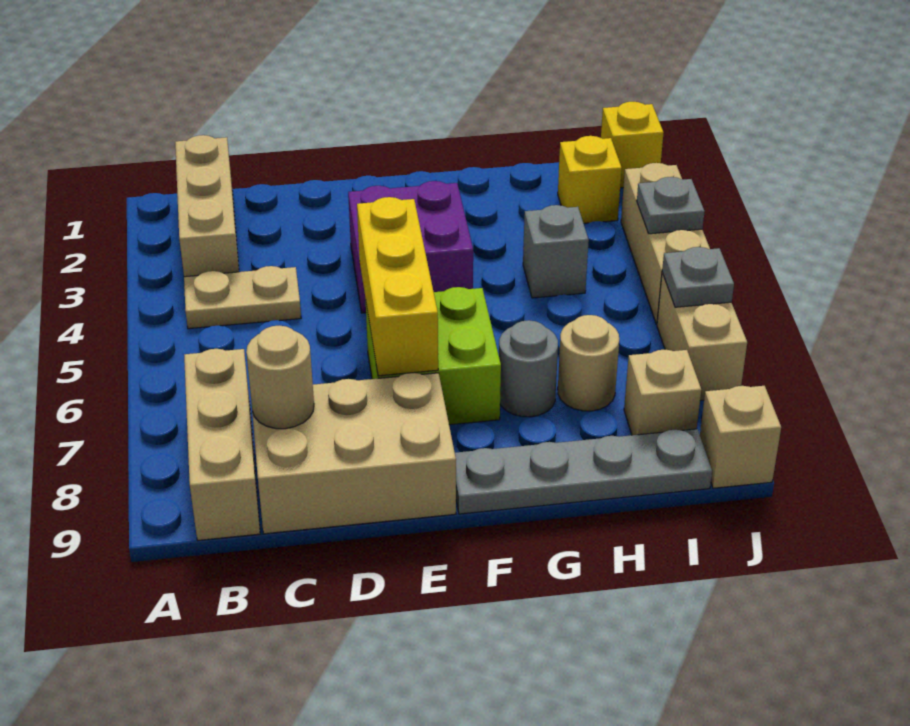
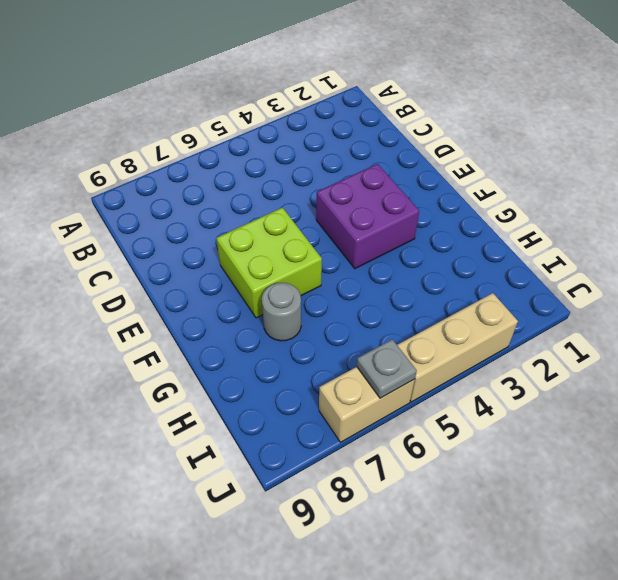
none -> tan brick B1:B3 level 1
none -> tan plate B4:C4 level 1
none -> tan brick B7:B9 level 1

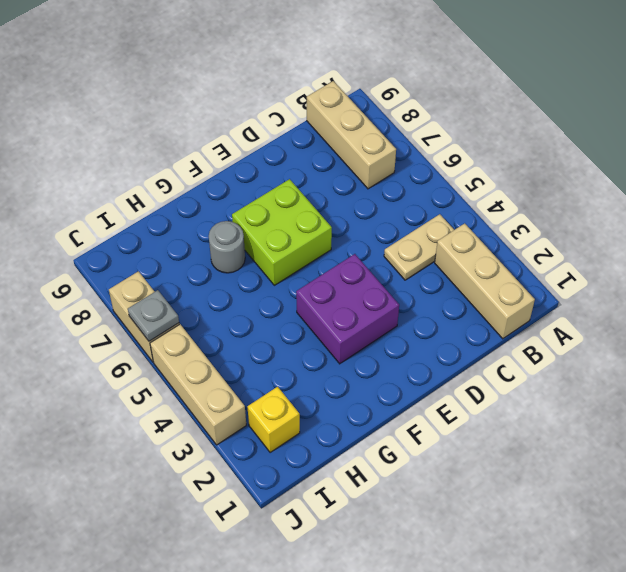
none -> tan brick C8:E9 level 1
none -> grey plate F9:I9 level 1
none -> grey brick H4 level 1

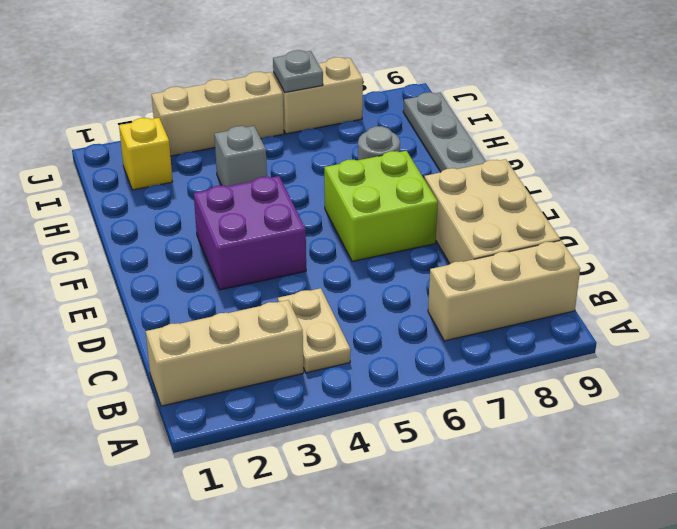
none -> tan round brick H7 level 1
none -> tan brick I8 level 1
none -> yellow brick J1 level 1

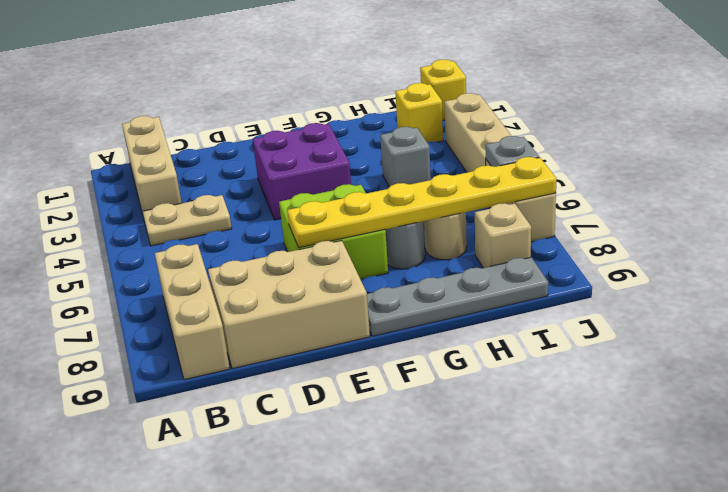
yellow plate E7:J7 level 2 -> yellow brick E5:E7 level 2
none -> tan brick J9 level 1
none -> tan round brick C8 level 2
none -> grey plate J4 level 2

